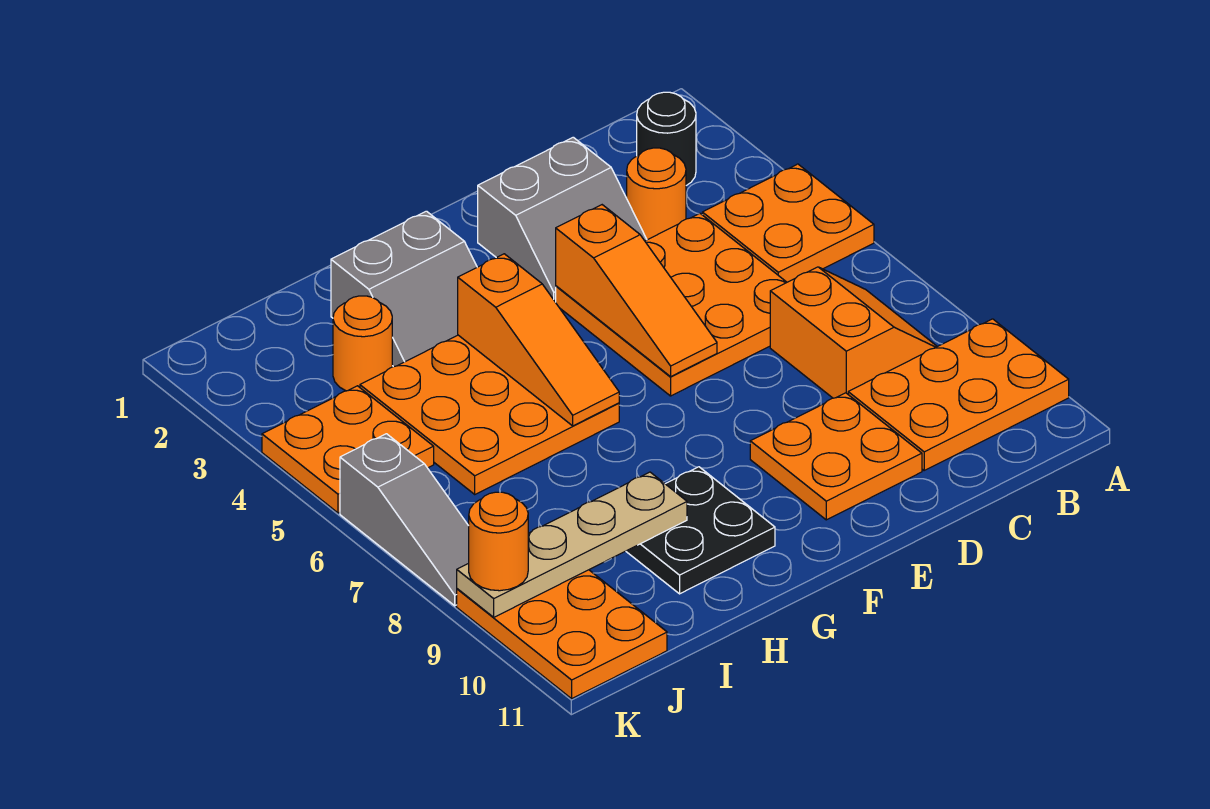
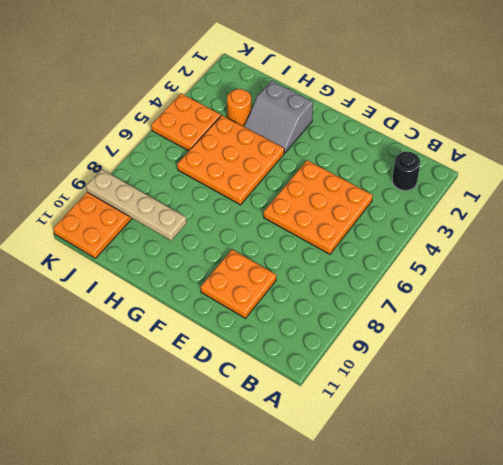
none -> orange plate A4:B5 level 1
none -> orange plate A9:C10 level 1
none -> orange slope B7:C8 level 1 top C

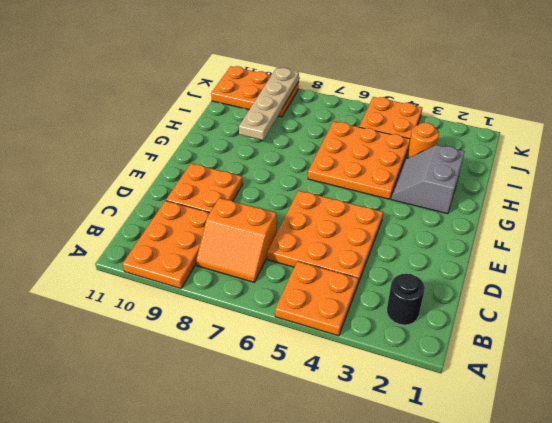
none -> orange round brick C3 level 1
none -> grey slope D2:E3 level 1 top 2
none -> black plate G9:H10 level 1

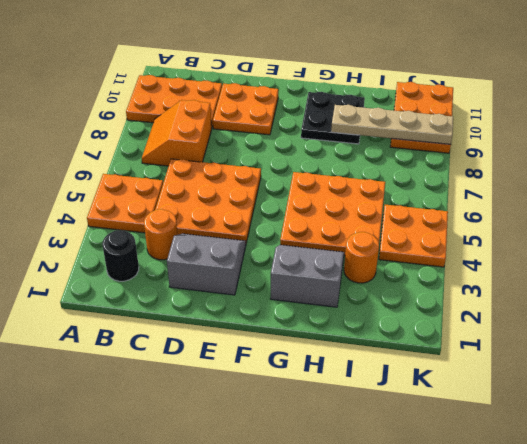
none -> grey slope K6:K8 level 1 top 6
none -> orange slope E4:E6 level 2 top 4
none -> orange slope G4:G6 level 2 top 4

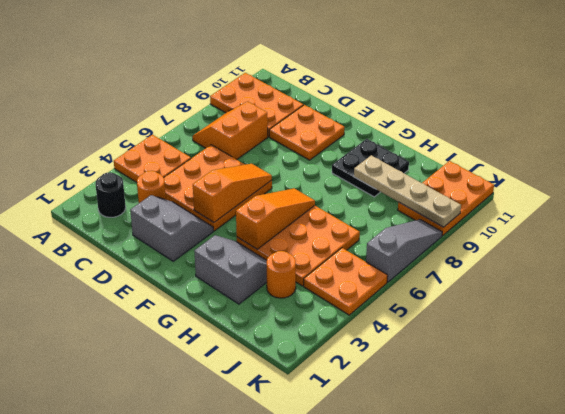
none -> orange round brick K9 level 3

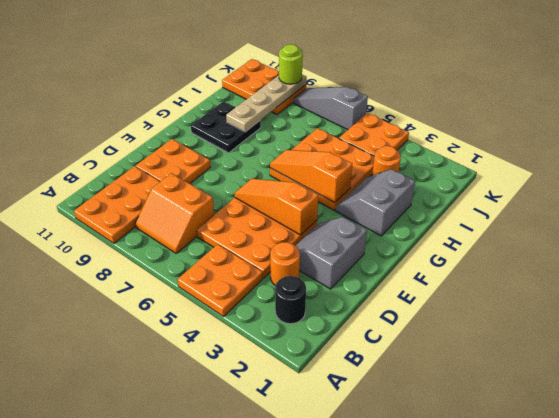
lime round brick K9 level 3 -> orange round brick K9 level 3

